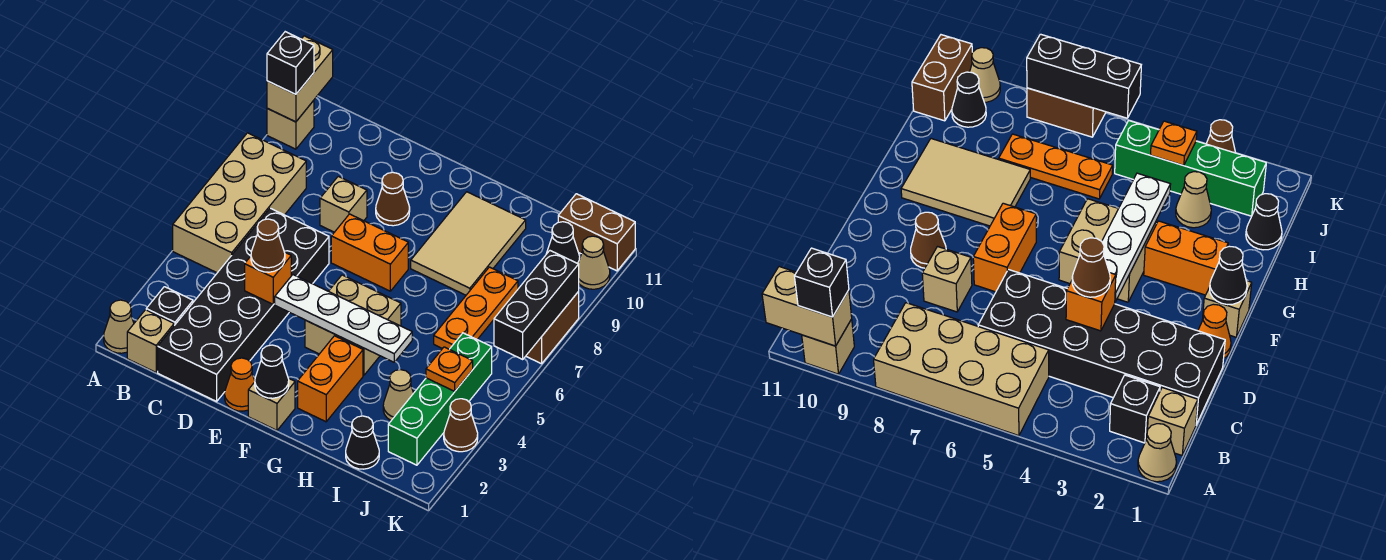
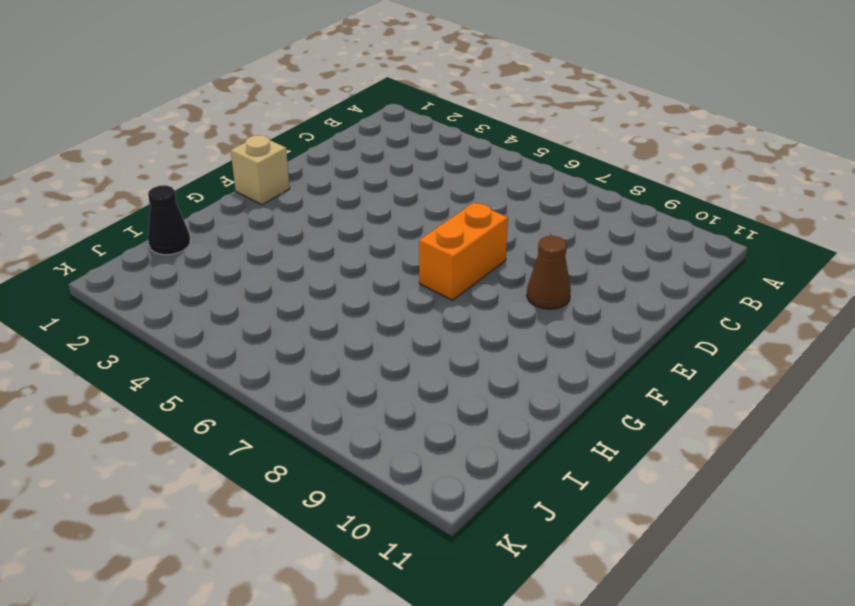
none -> tan cone A1 level 1
none -> tan brick A5:B8 level 1
none -> tan brick A10 level 1
none -> tan brick B1 level 1

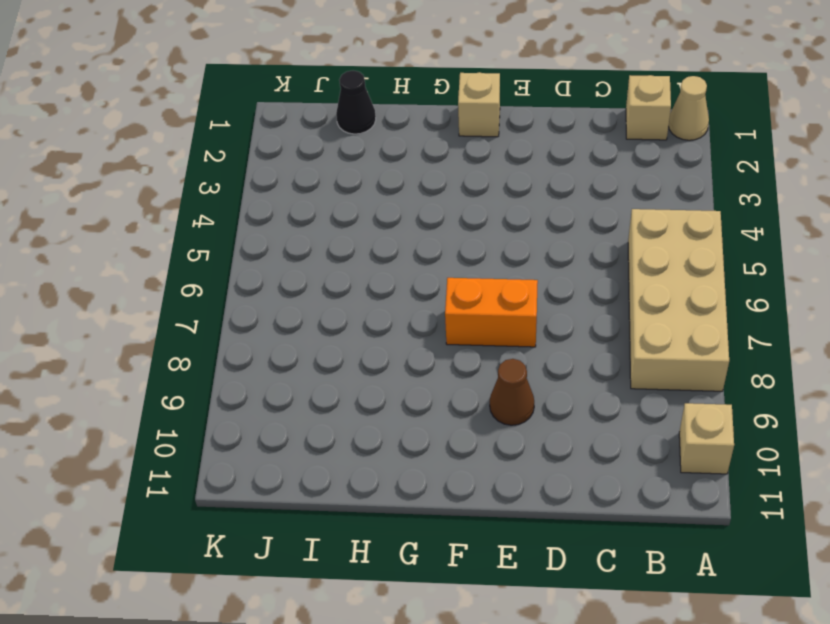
none -> black brick B2 level 1
none -> black brick C1:D6 level 1
none -> tan brick D8 level 1
none -> orange cone E1 level 1

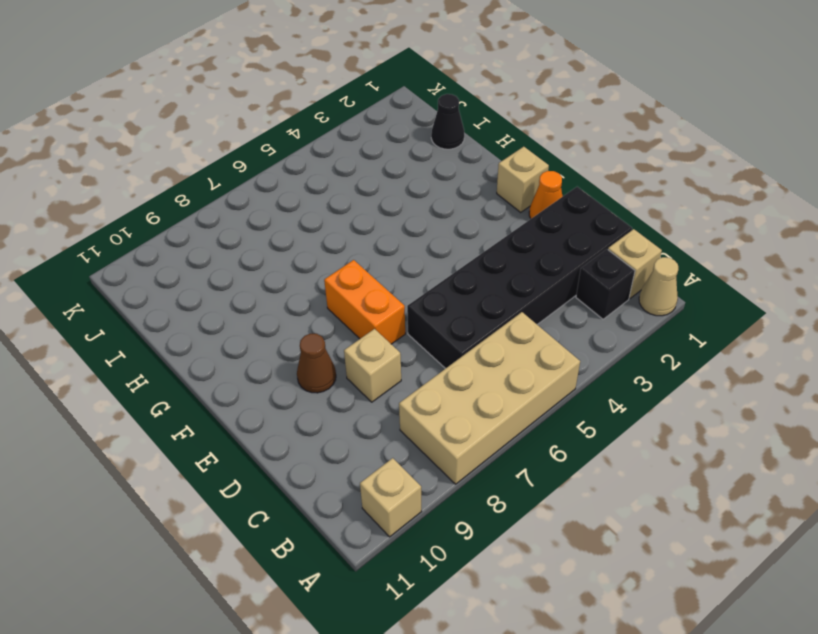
none -> tan brick F4:G5 level 1
none -> orange brick G2:G3 level 1
none -> tan tile G8:H10 level 1
none -> tan cone I3 level 1

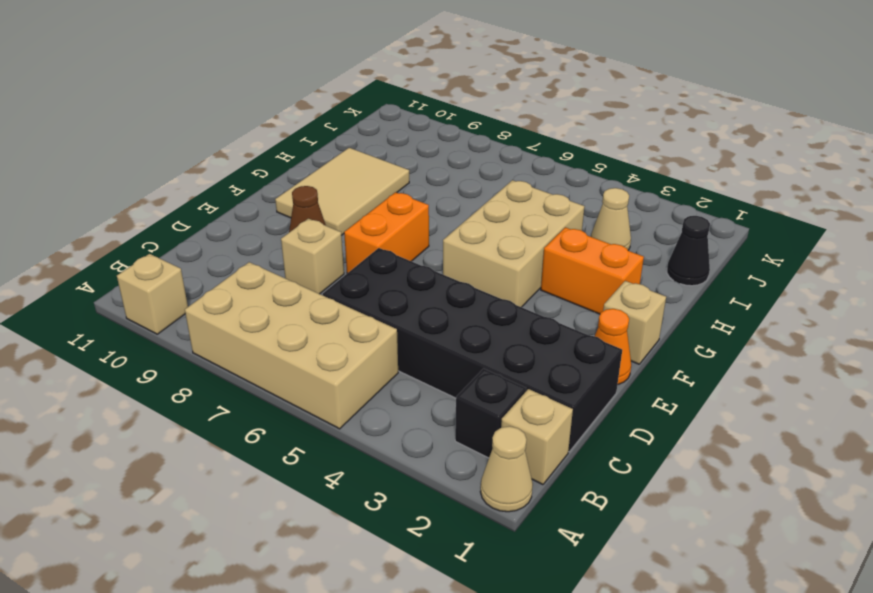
tan brick F4:H5 level 1 -> tan brick F4:G5 level 1
tan tile F9:H10 level 1 -> tan tile G8:H10 level 1
none -> orange plate I6:I8 level 1
none -> green brick J2:J5 level 1
none -> black cone J10 level 1
none -> brown brick J11:K11 level 1

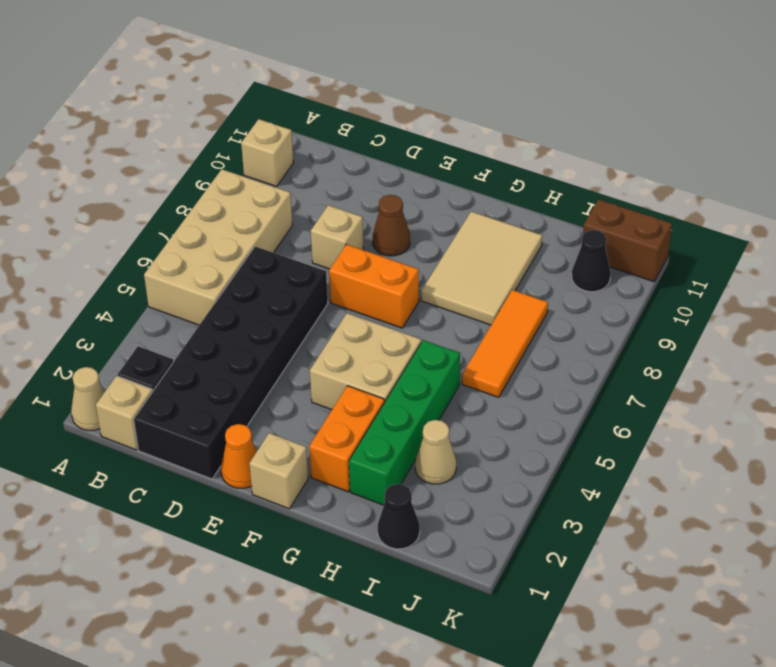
green brick H2:H5 level 1 -> green brick J2:J5 level 1
orange tile I6:I8 level 1 -> orange plate I6:I8 level 1
none -> brown cone K3 level 1
none -> brown brick K7:K8 level 1
none -> tan cone K10 level 1
none -> tan brick A10:A11 level 2

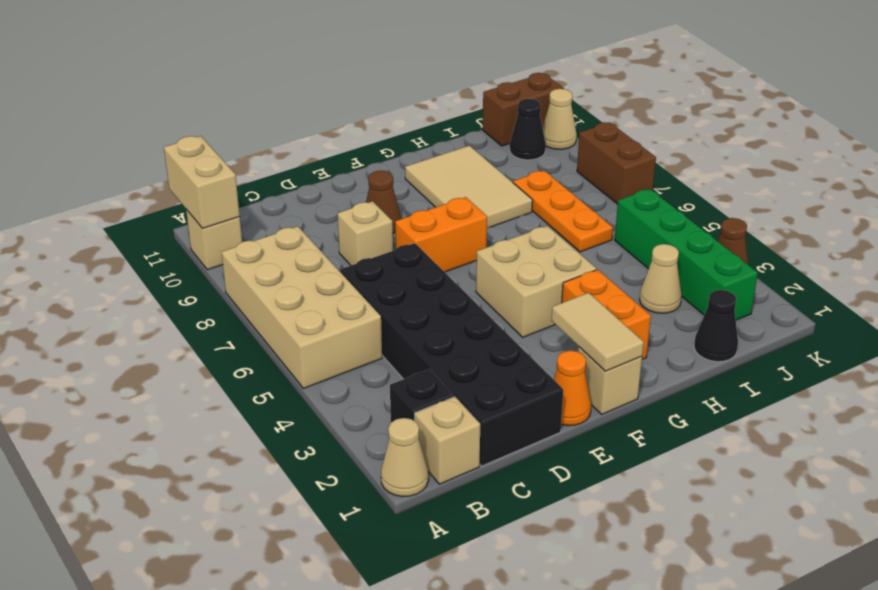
tan tile F1:F2 level 2 -> black cone F1 level 2
none -> orange brick D4 level 2
none -> white plate E4:H4 level 2
none -> orange plate J4 level 2
none -> black brick K6:K8 level 2

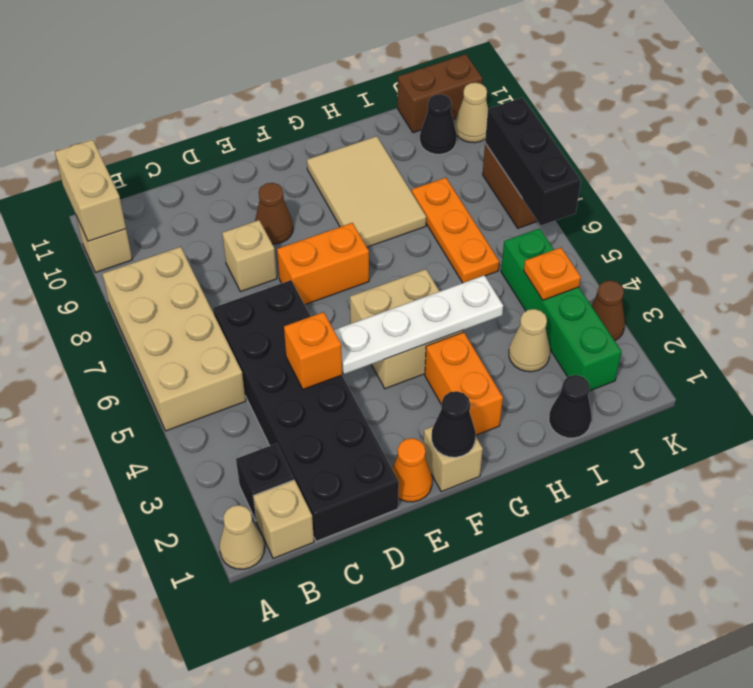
none -> black brick A10 level 3
none -> brown cone D4 level 3

